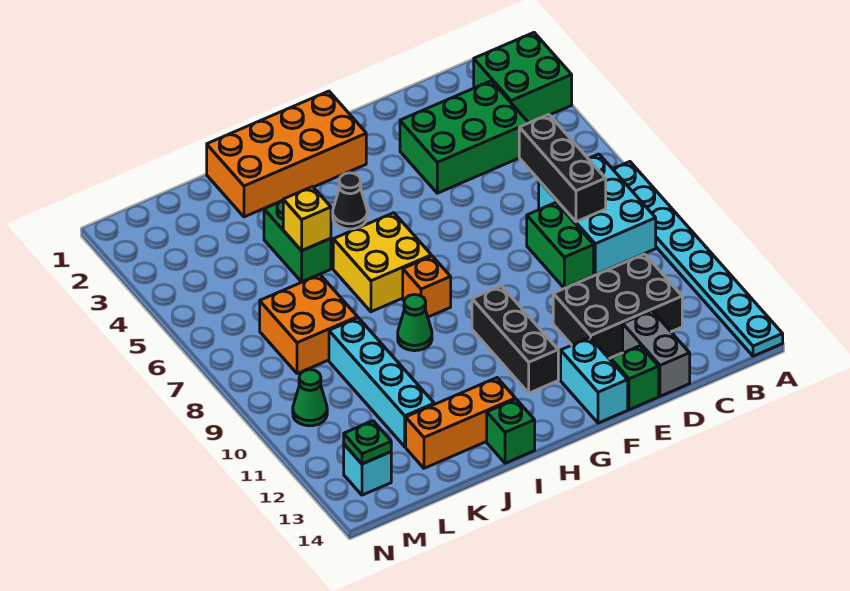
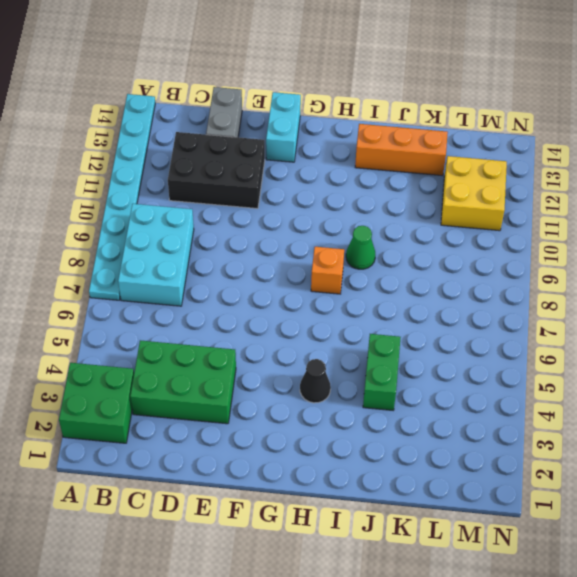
yellow brick L11:M12 level 1 -> yellow brick H6:I7 level 1
none -> green brick D8:D9 level 1
none -> green brick E14 level 1
none -> orange brick G1:J2 level 1

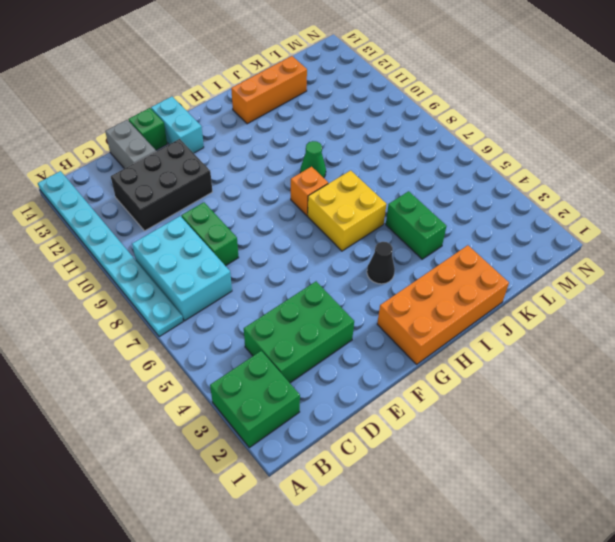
none -> black brick G10:G12 level 1
none -> green brick I14 level 1
none -> orange brick K7:L8 level 1

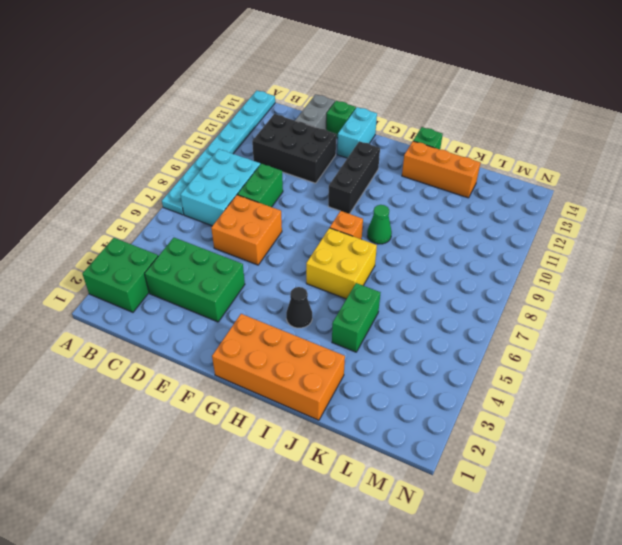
orange brick D6:E7 level 1 -> orange brick K7:L8 level 1
none -> cyan brick K9:K12 level 1
none -> green cone M10 level 1
none -> cyan brick M13 level 1

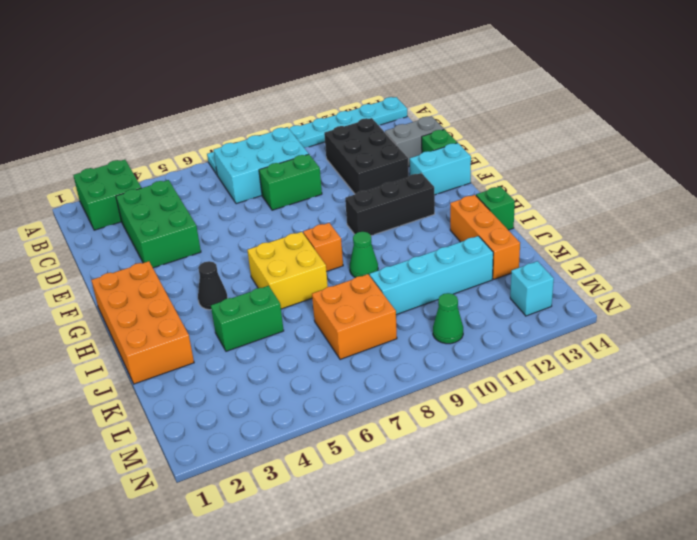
none -> black brick C6:C8 level 2
none -> yellow brick J5 level 2
none -> green plate M13 level 2

